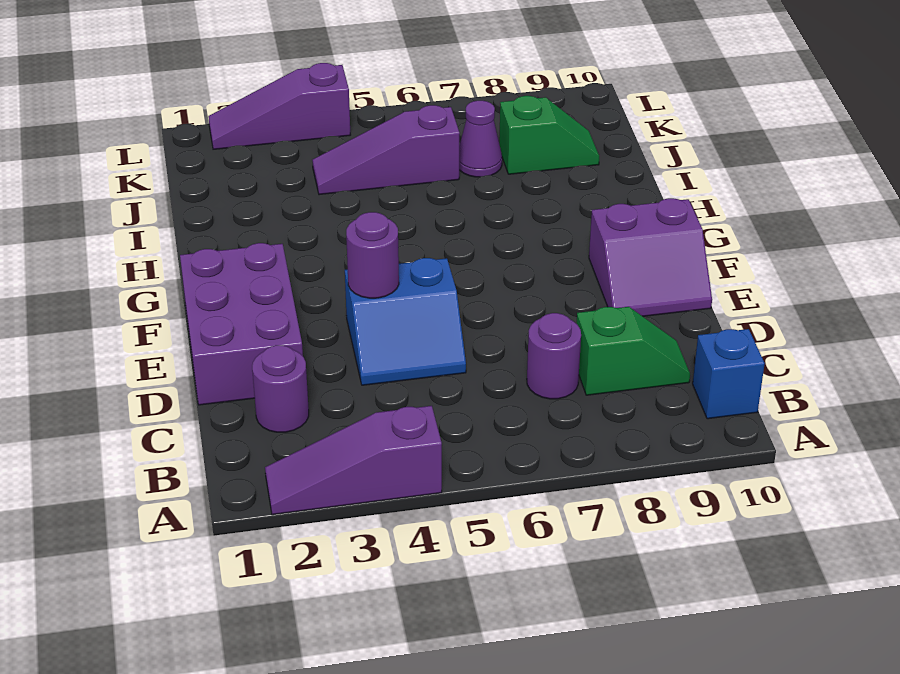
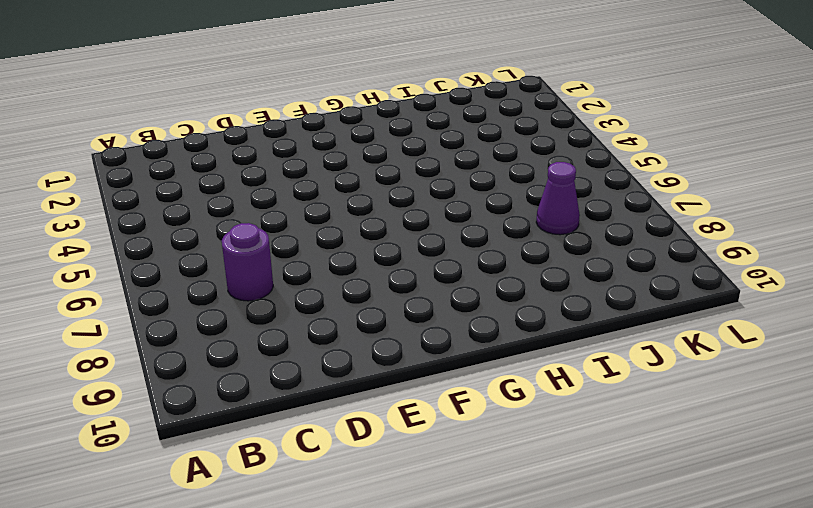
none -> purple slope A2:A4 level 1 top 4
none -> blue brick B10 level 1
none -> purple round brick C2 level 1

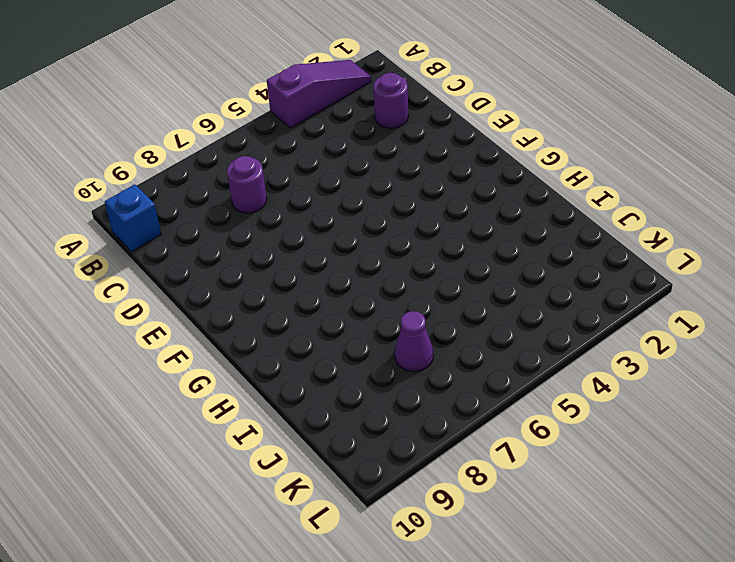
none -> green slope C8:C9 level 1 top 8
none -> purple brick D1:F2 level 1
none -> blue slope D4:E5 level 1 top E

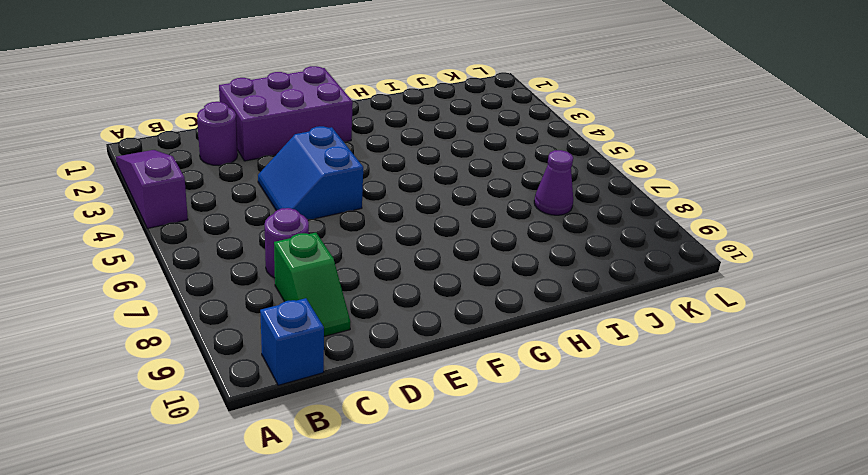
none -> purple slope E9:F10 level 1 top F
none -> purple slope J4:J6 level 1 top 6
none -> green slope J8:J9 level 1 top 8

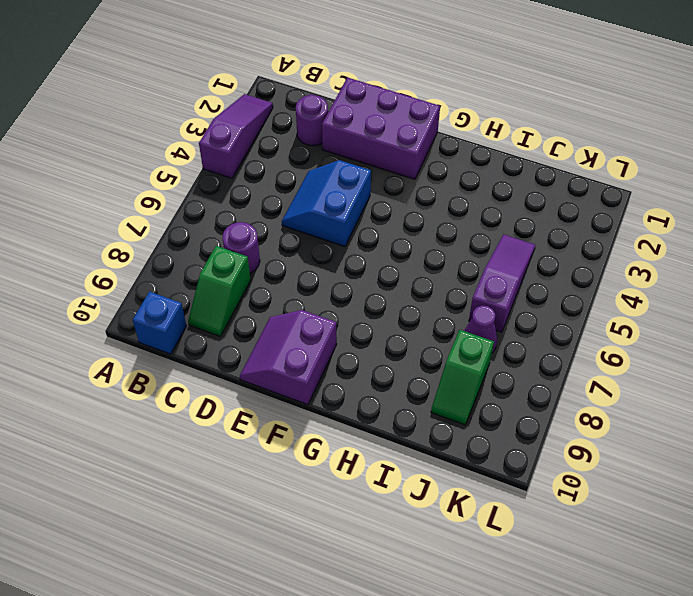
none -> purple slope L2:L4 level 1 top 4
none -> purple round brick E4 level 2

